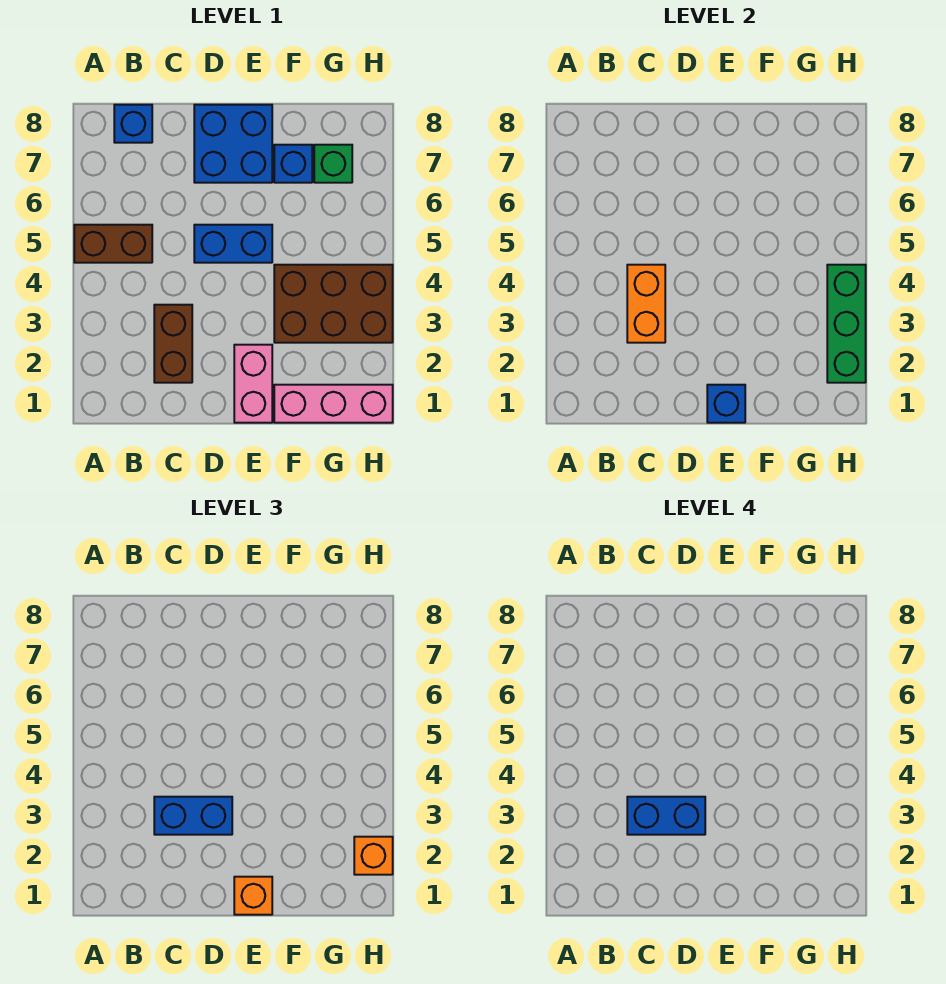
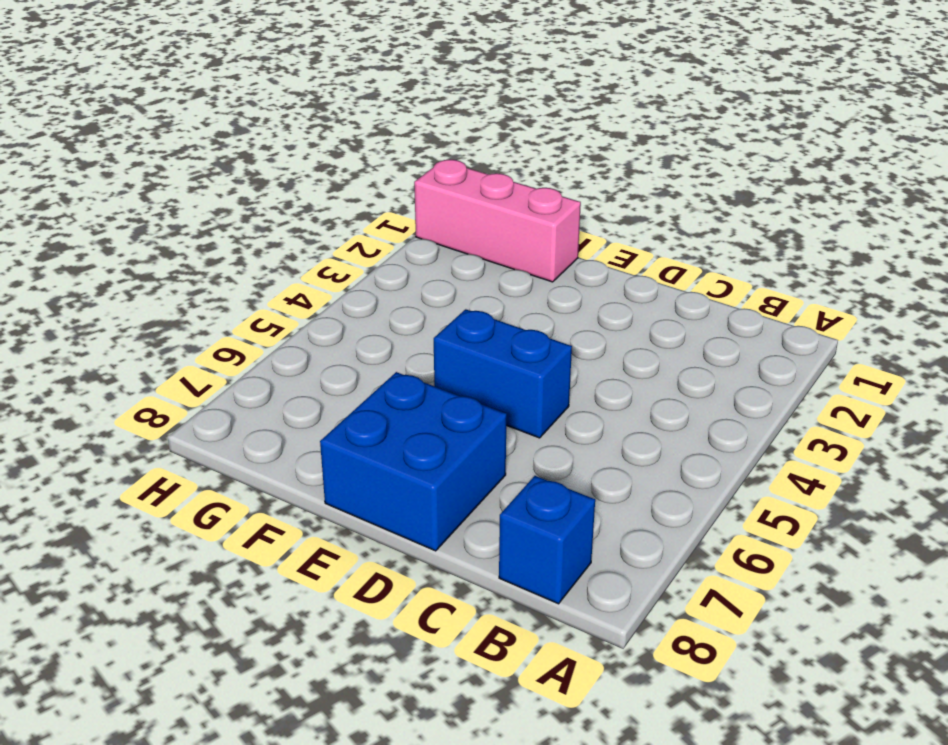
none -> brown brick A5:B5 level 1
none -> brown brick C2:C3 level 1
none -> pink brick E1:E2 level 1

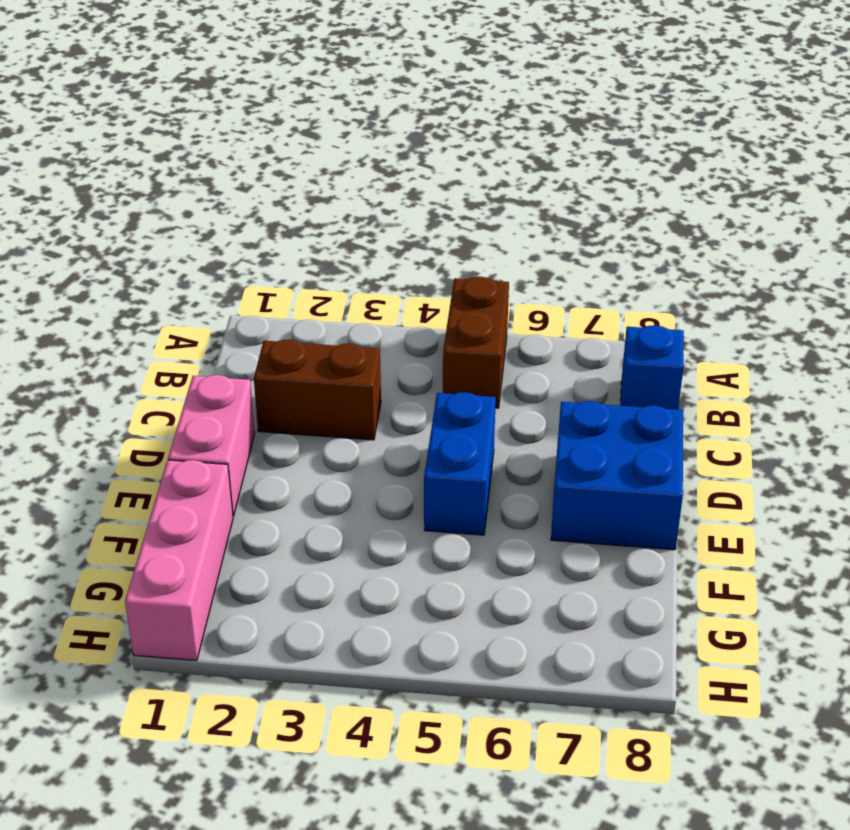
pink brick D1:E1 level 1 -> pink brick E1:E2 level 1
none -> brown brick F3:H4 level 1
none -> blue brick F7 level 1
none -> green brick G7 level 1

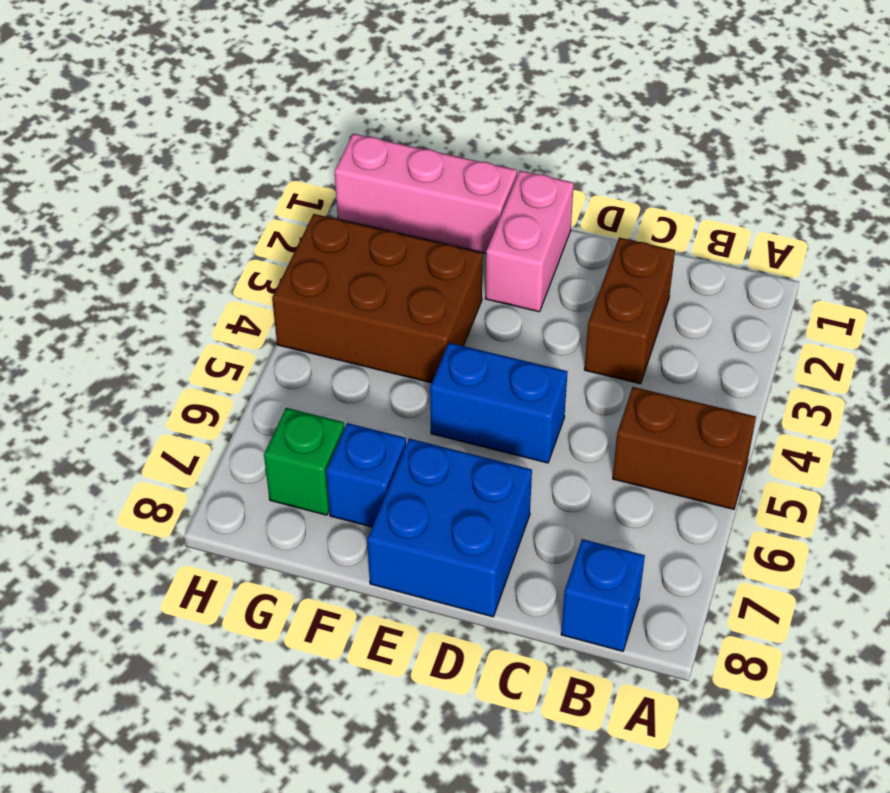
none -> orange brick C3:C4 level 2
none -> blue brick E1 level 2
none -> green brick H2:H4 level 2

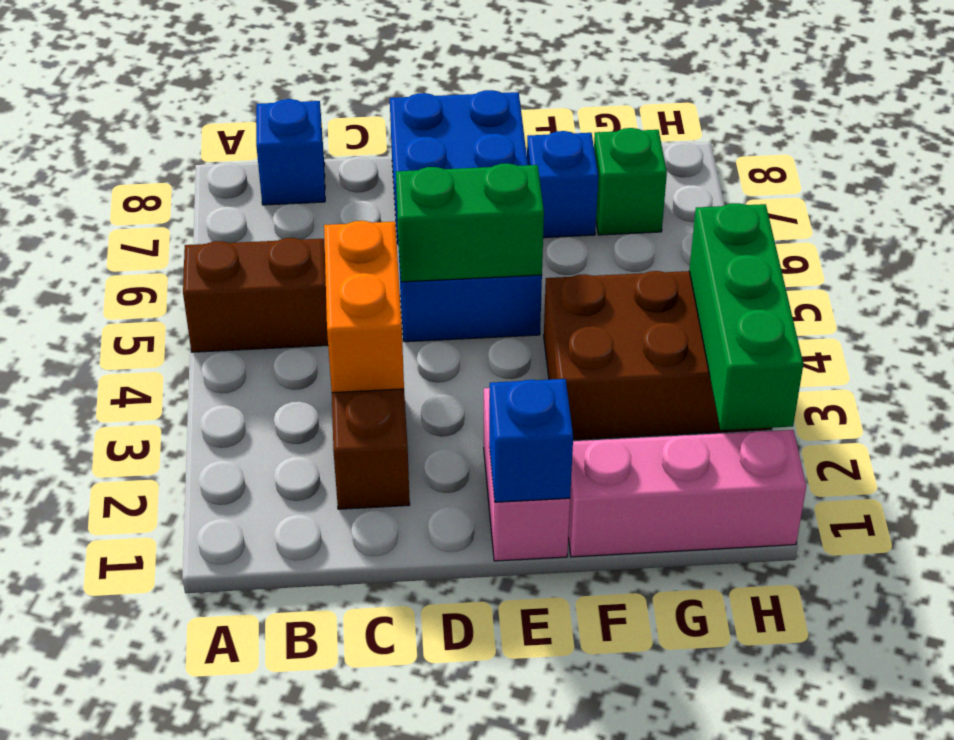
green brick D5:E5 level 2 -> none
none -> blue brick C3:D3 level 3
none -> orange brick E1 level 3
none -> orange brick H2 level 3

